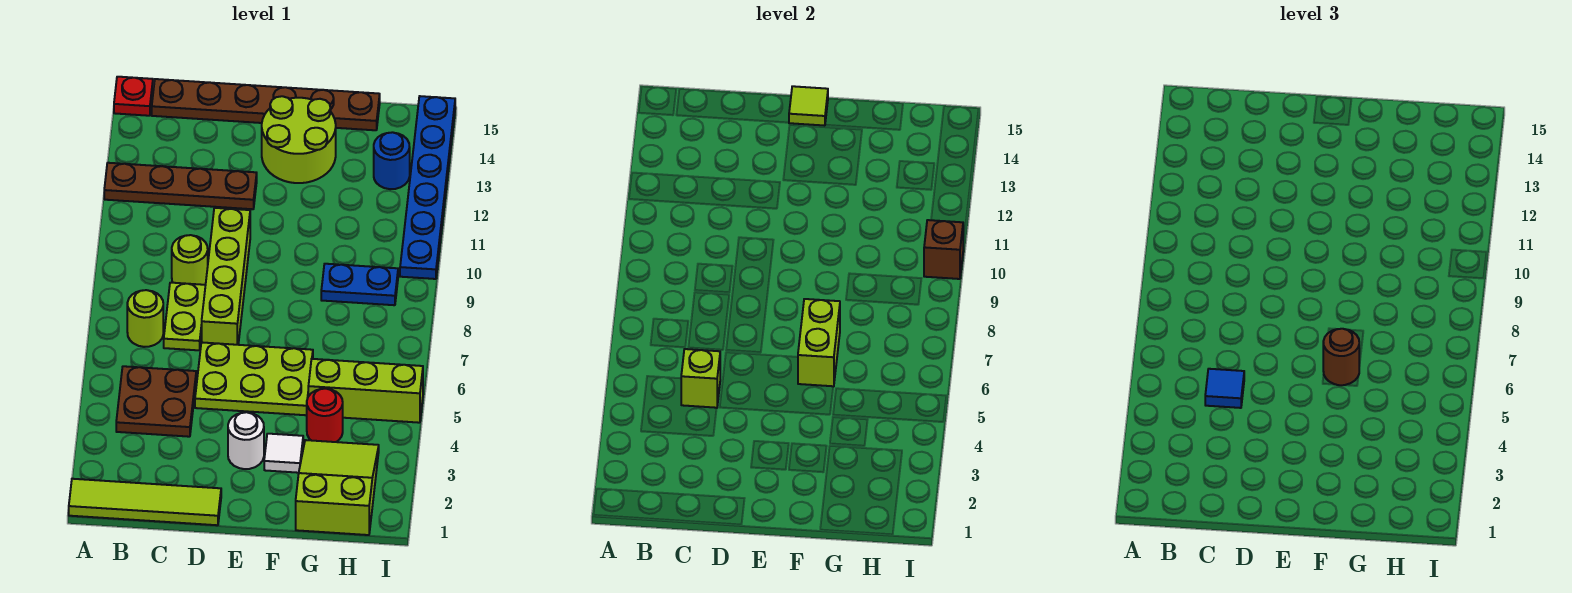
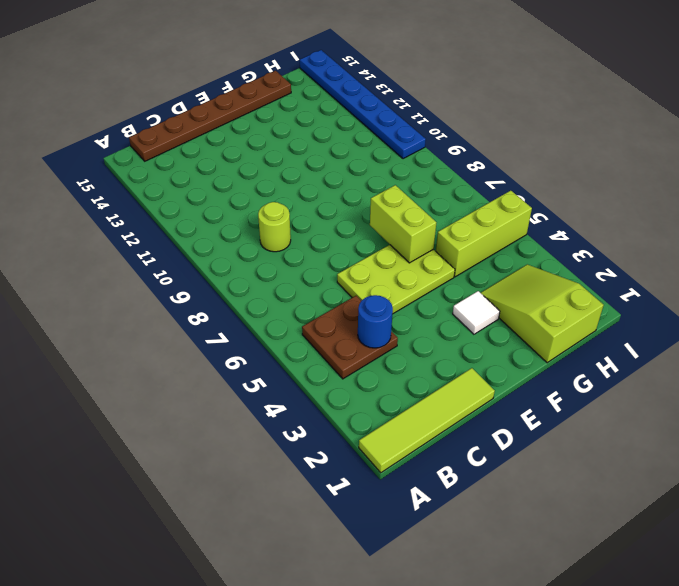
blue round brick C4 level 2 -> blue round brick H13 level 1
none -> brown plate A12:D12 level 1
none -> red plate A15 level 1
none -> lime round brick B7 level 1

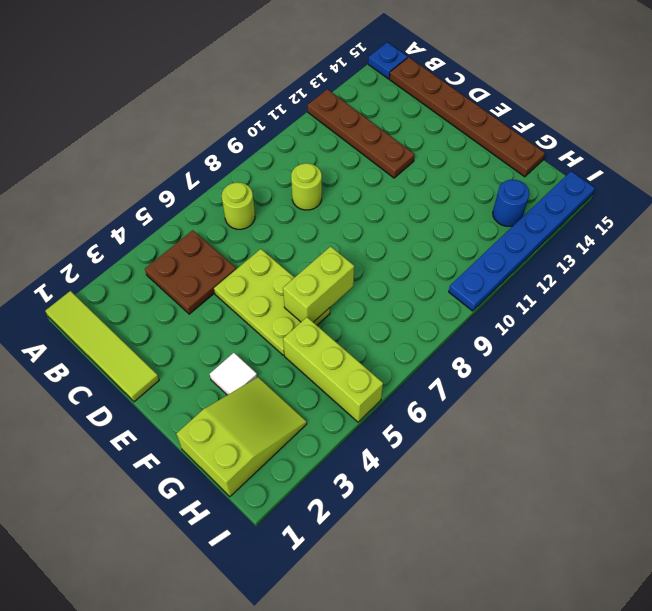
blue plate A15 level 1 -> red plate A15 level 1
none -> lime plate C7:C8 level 1
none -> lime brick D7:D10 level 1
none -> white round brick E3 level 1

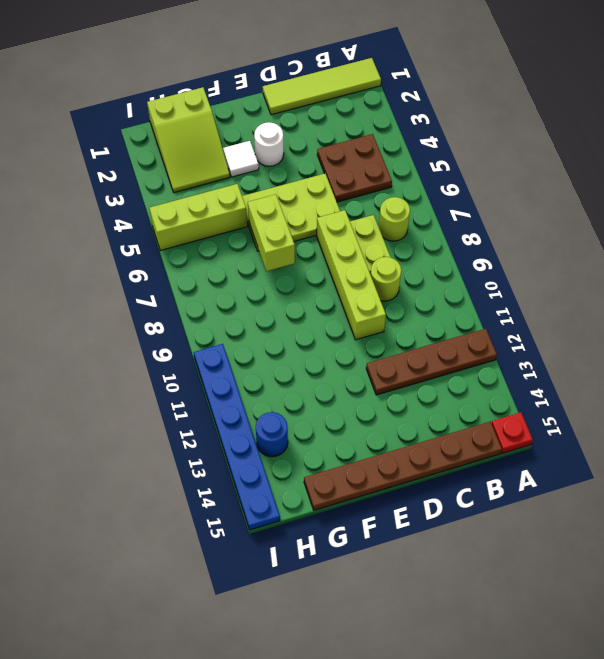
none -> lime round brick E13:F14 level 1
none -> red round brick G4 level 1
none -> blue plate G9:H9 level 1

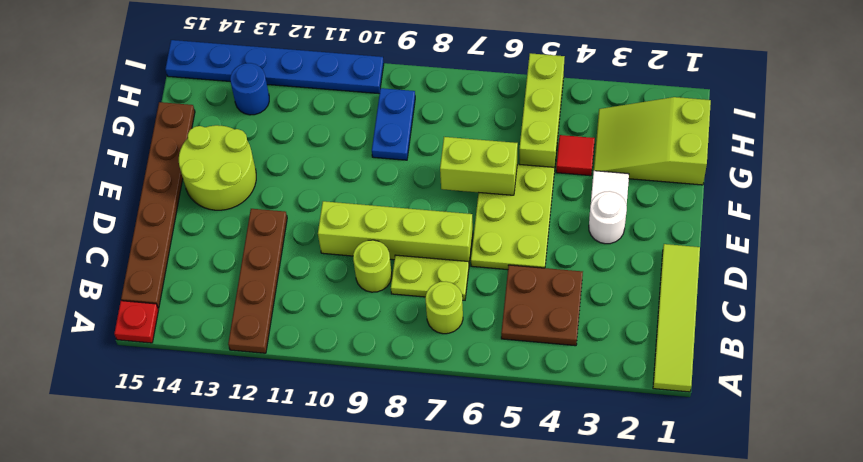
red tile G4 level 1 -> red round brick G4 level 1
none -> lime brick C5 level 2
none -> lime tile E15 level 2
none -> brown brick I10 level 2

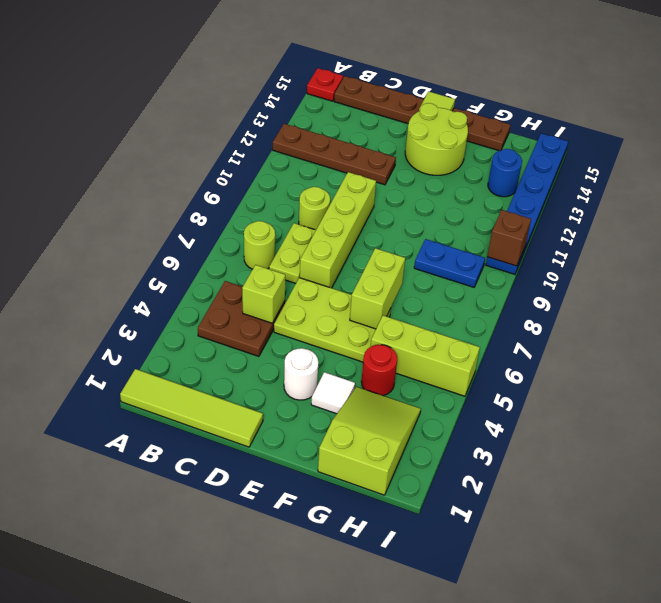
none -> blue tile C5 level 3
none -> brown round brick F6 level 3

